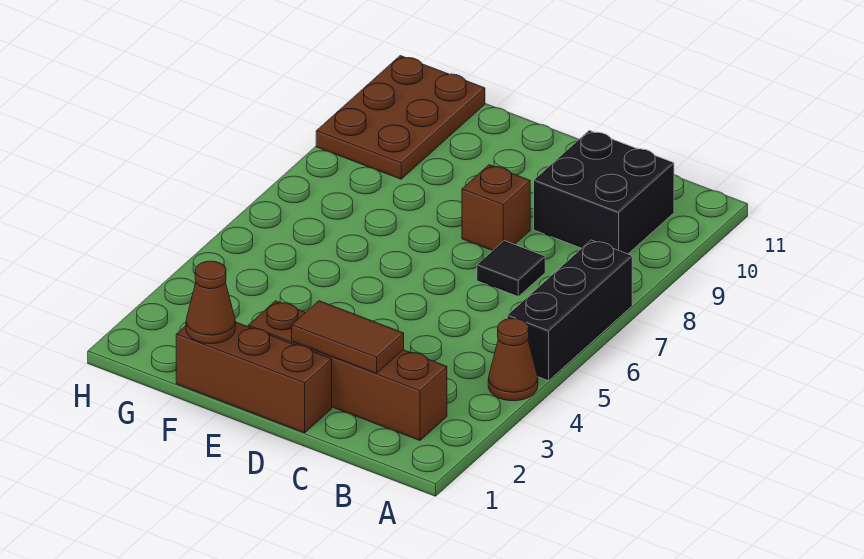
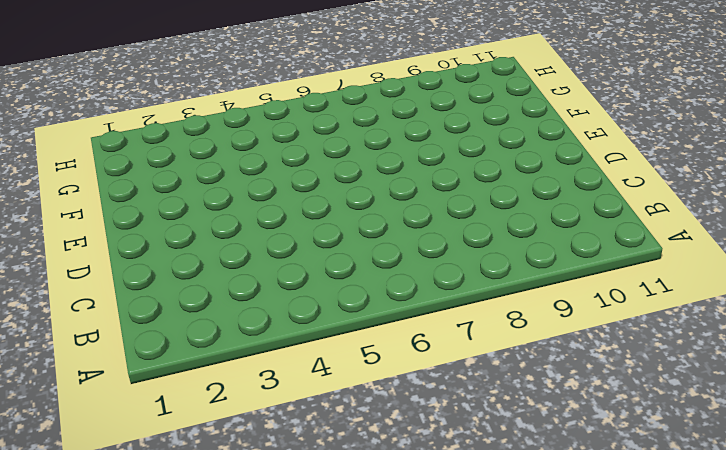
none -> brown cone A4 level 1
none -> black brick A5:A7 level 1

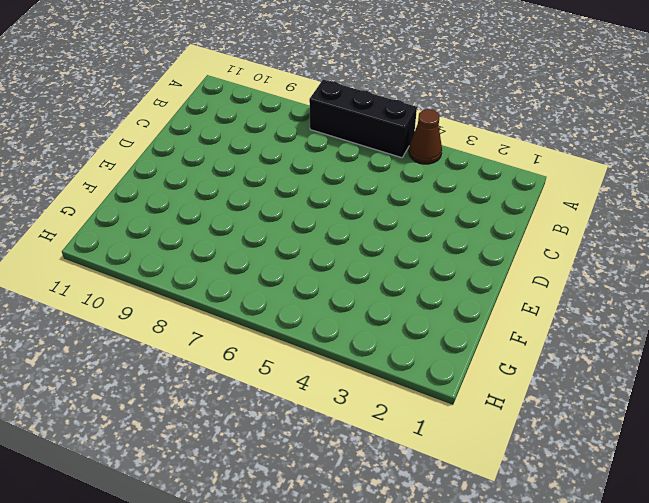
none -> brown brick B2:E2 level 1
none -> black brick B9:C10 level 1

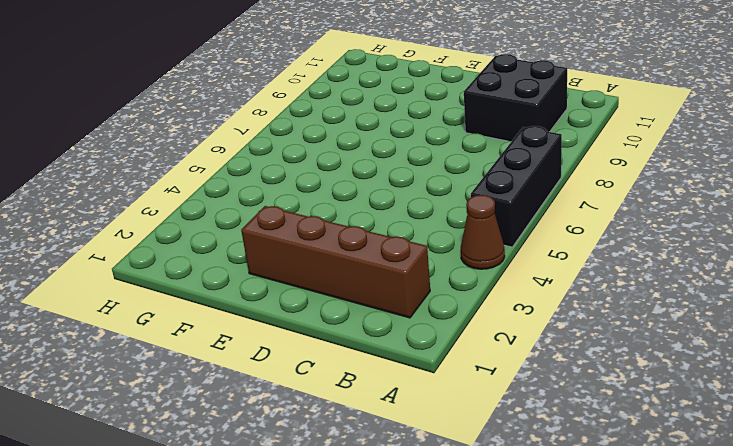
none -> black tile C7 level 1
none -> brown brick D1:F1 level 1

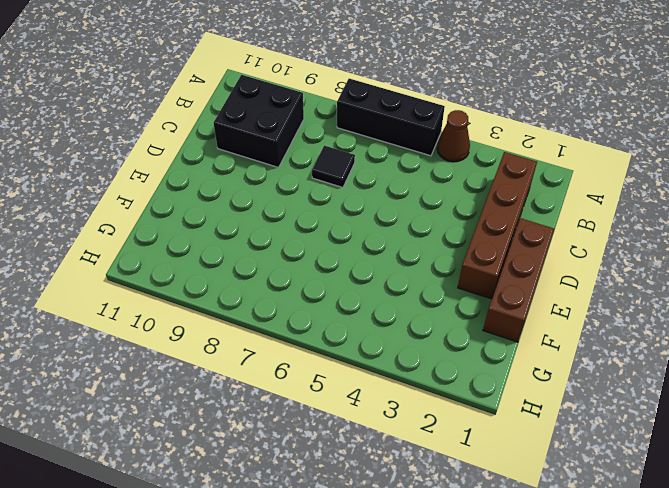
none -> brown brick D8 level 1
none -> brown plate G9:H11 level 1

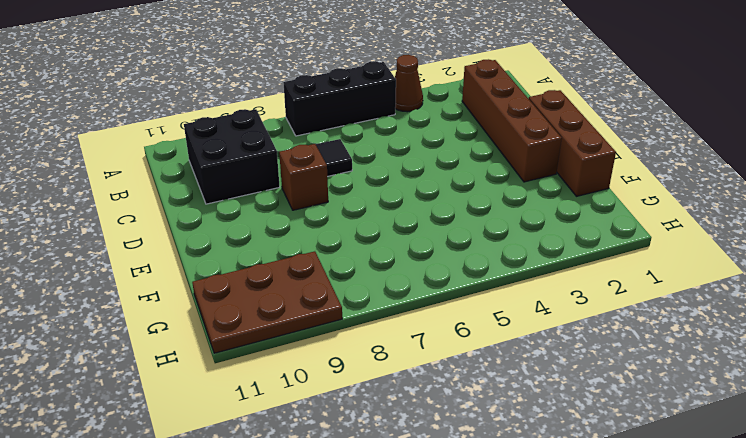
none -> brown tile C2:D2 level 2
none -> brown cone F1 level 2

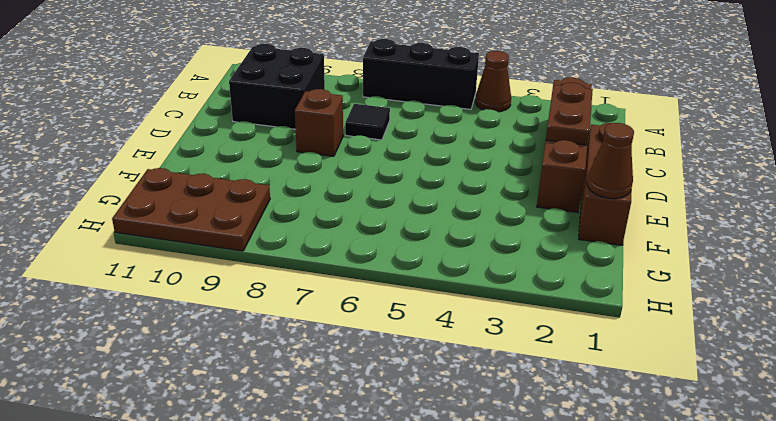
brown plate C2:D2 level 2 -> brown tile C2:D2 level 2

